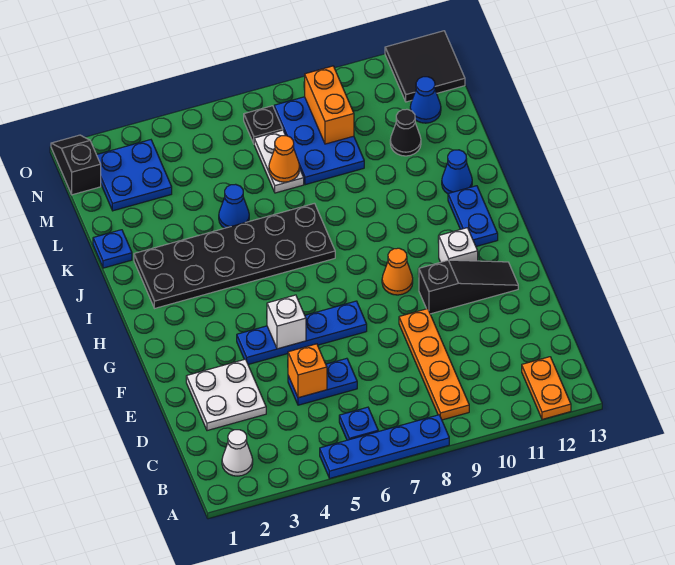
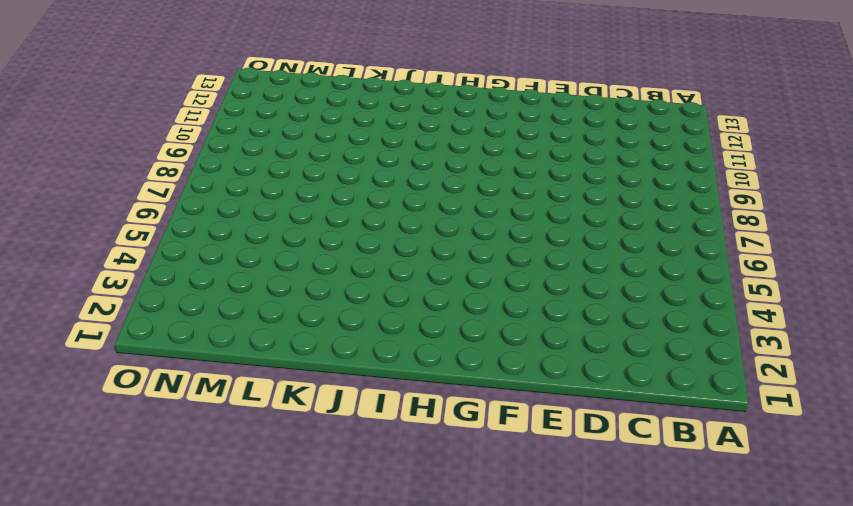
none -> blue plate A5:A8 level 1
none -> orange plate A12:B12 level 1
none -> white cone B2 level 1

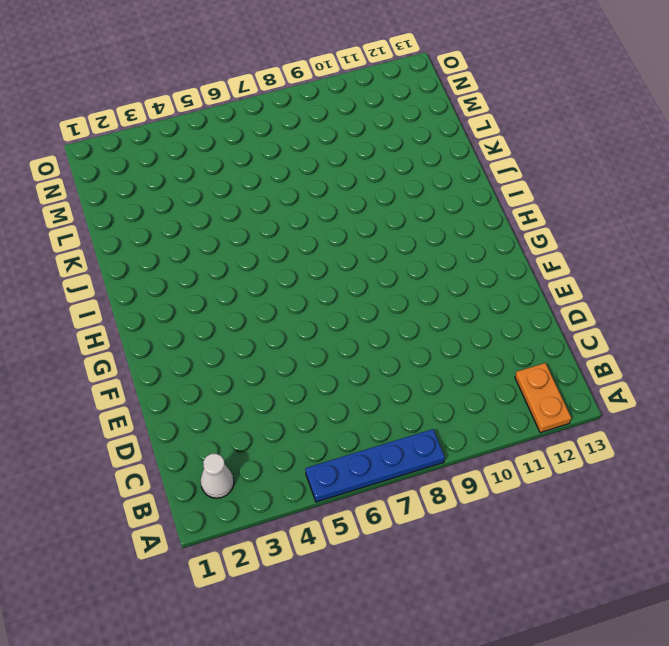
none -> blue plate B6 level 1
none -> orange plate B9:E9 level 1
none -> white plate D2:E3 level 1

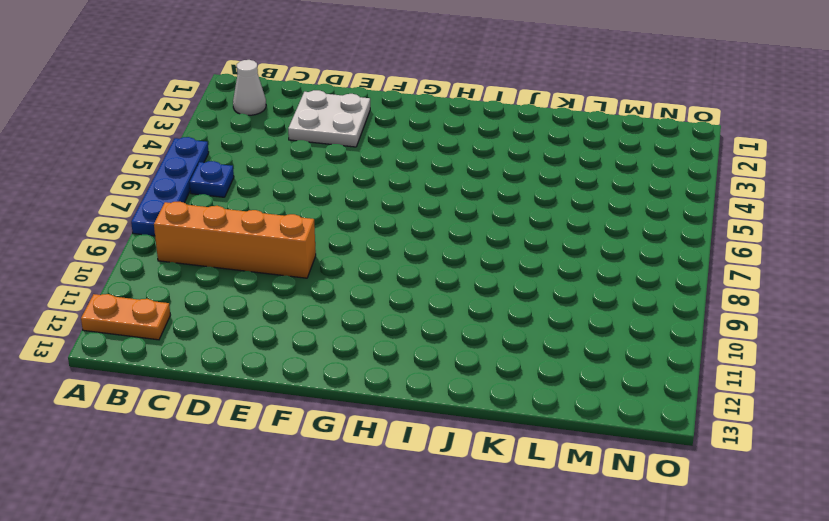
orange brick B9:E9 level 1 -> orange plate B9:E9 level 1
none -> blue plate D5:D6 level 1
none -> blue plate F4:F7 level 1
none -> black slope F10:F12 level 1 top 10

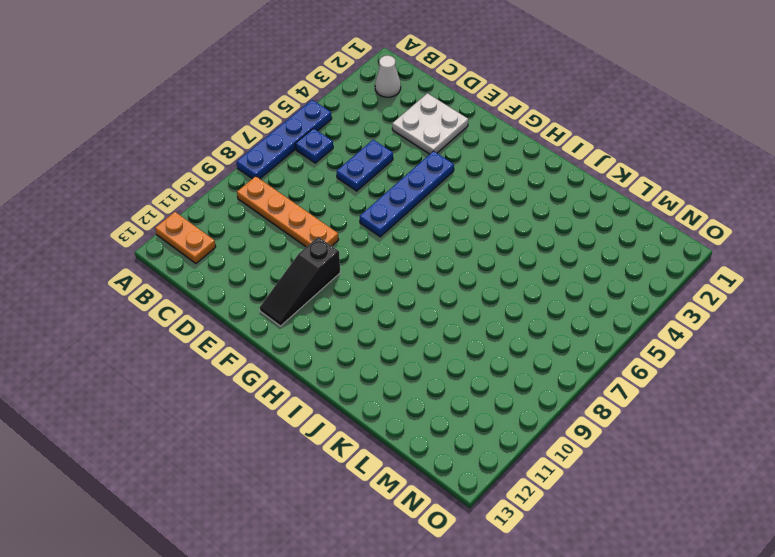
none -> orange cone G9 level 1
none -> white brick G11 level 1
none -> blue plate H12:I12 level 1

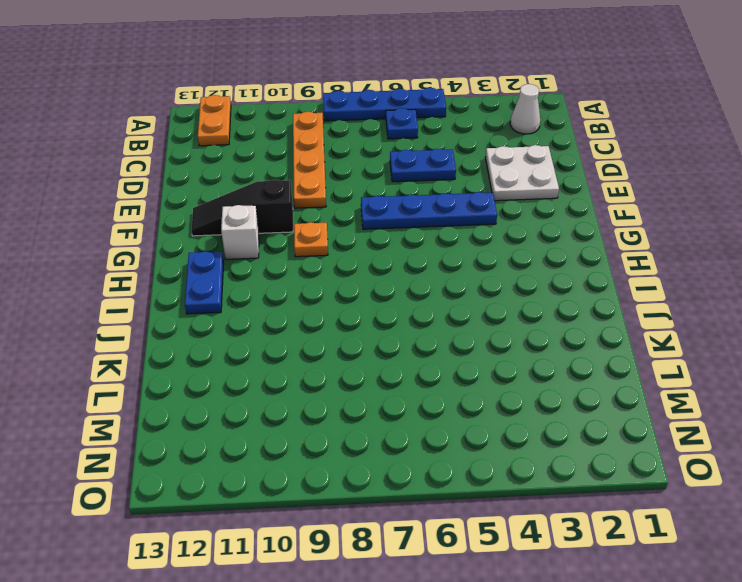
orange plate G9 level 1 -> orange cone G9 level 1
none -> black plate I2:J7 level 1
none -> blue cone J12 level 1
none -> blue plate K1 level 1

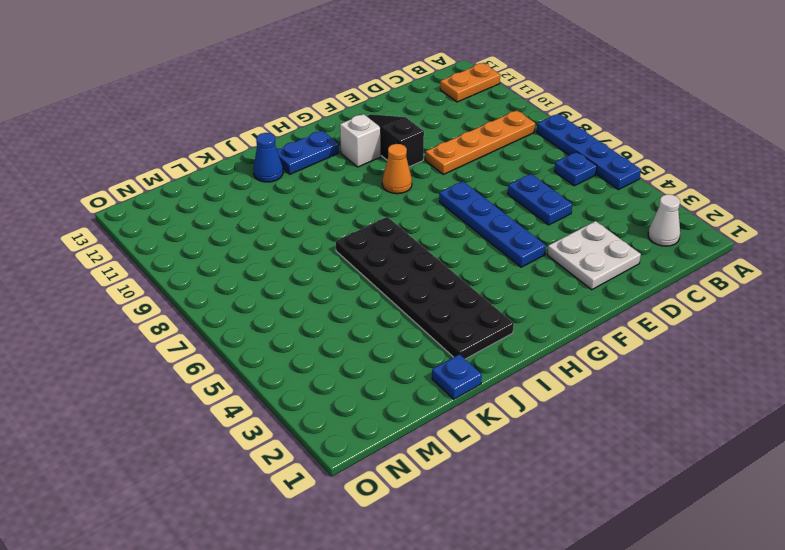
none -> blue cone K5 level 1
none -> white plate L7:M7 level 1
none -> blue plate L8:N9 level 1

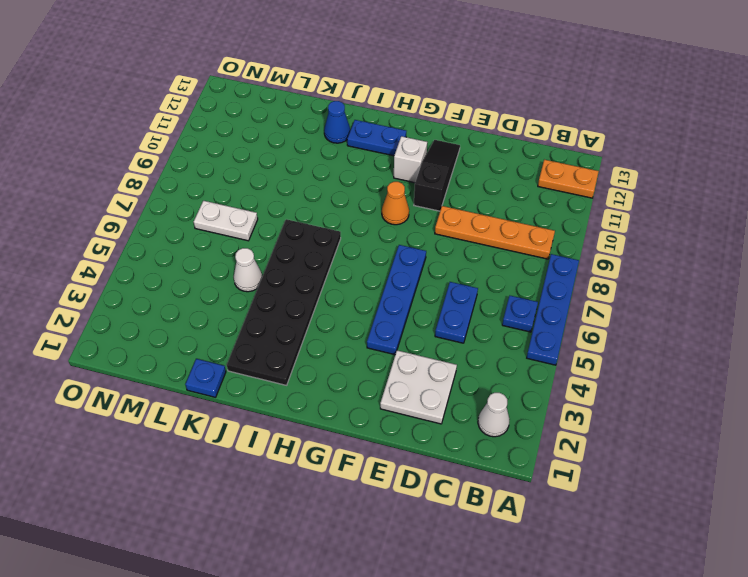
white cone K5 level 1 -> blue cone K5 level 1
none -> blue plate L8:N9 level 1
none -> black cone L11 level 1
none -> blue plate M2:N3 level 1

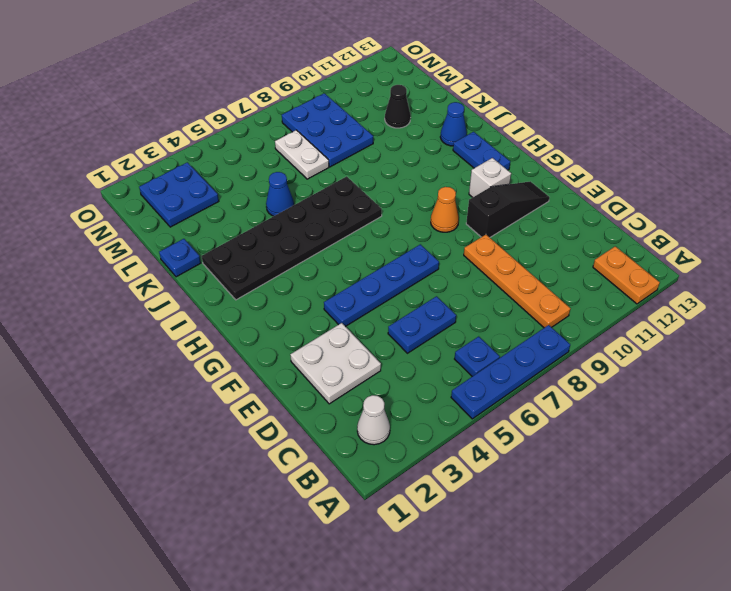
none -> blue cone M12 level 1
none -> black slope N1:O1 level 1 top N
none -> black plate N7 level 1

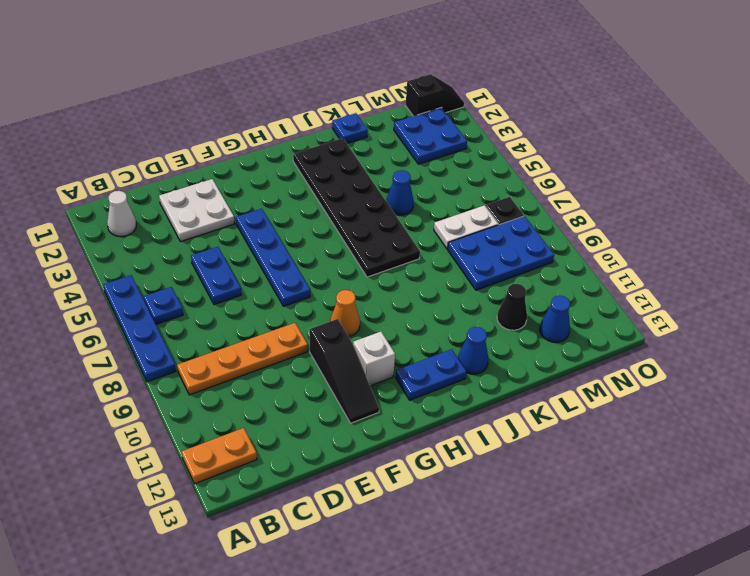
none -> black tile N12:O13 level 1
none -> orange brick D5 level 2
none -> white brick F5 level 2

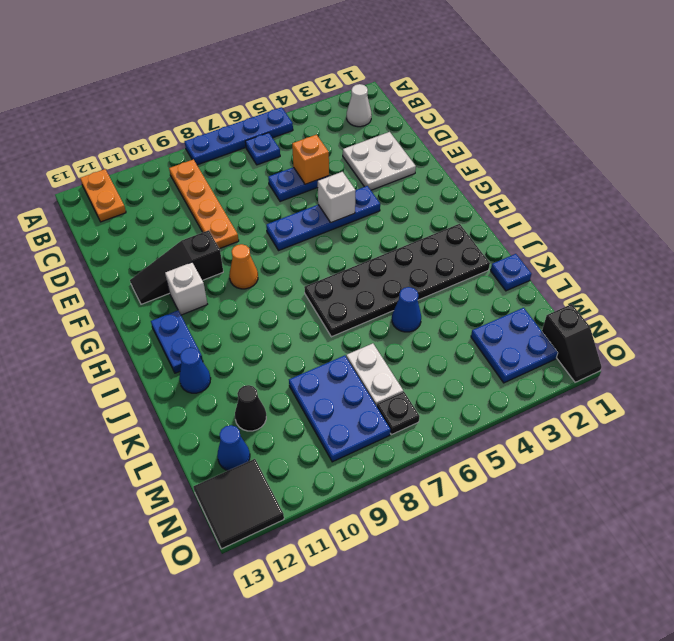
none -> orange cone L7 level 2
none -> orange brick M9:N9 level 2

